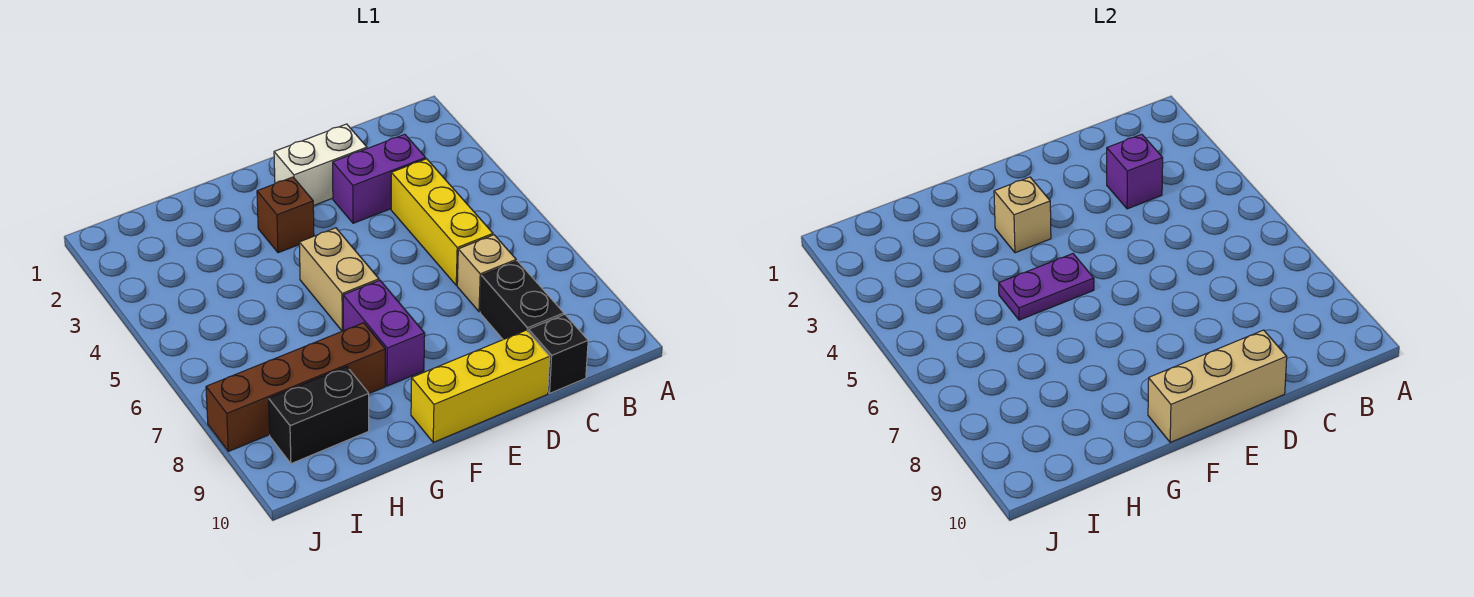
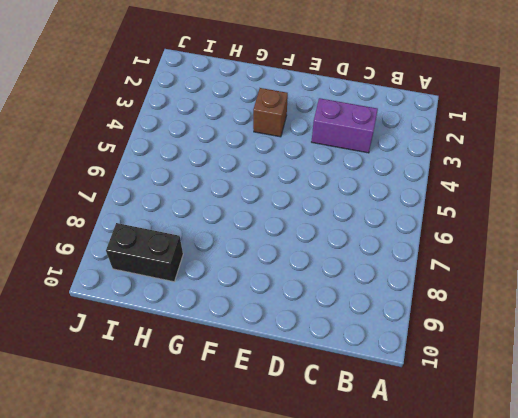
none -> yellow brick C4:C6 level 1
none -> tan brick C7 level 1
none -> black brick C8:C9 level 1

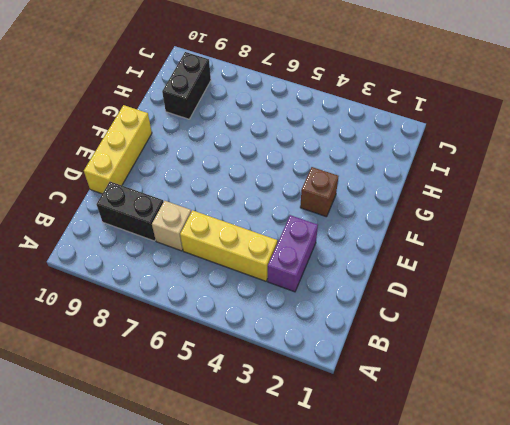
none -> black brick C10 level 1
none -> white brick D2:E2 level 1
none -> tan brick F5:F6 level 1

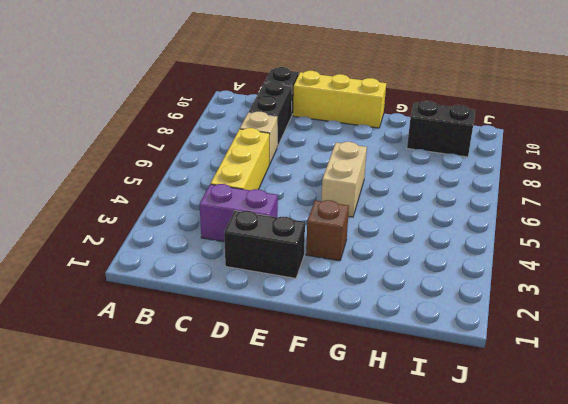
black brick D2:E2 level 1 -> white brick D2:E2 level 1
none -> purple brick F7:F8 level 1
none -> brown brick G8:J8 level 1
none -> purple brick C3 level 2

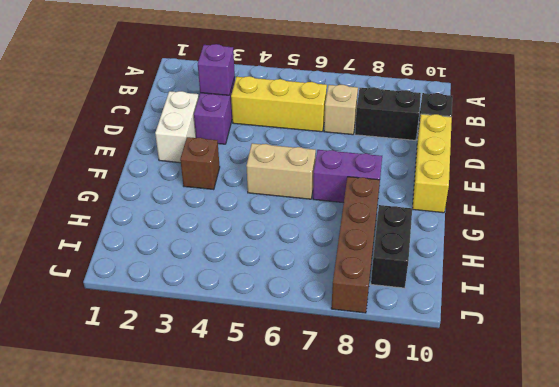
none -> tan brick D10:F10 level 2
none -> tan brick F3 level 2
none -> purple plate F5:G5 level 2

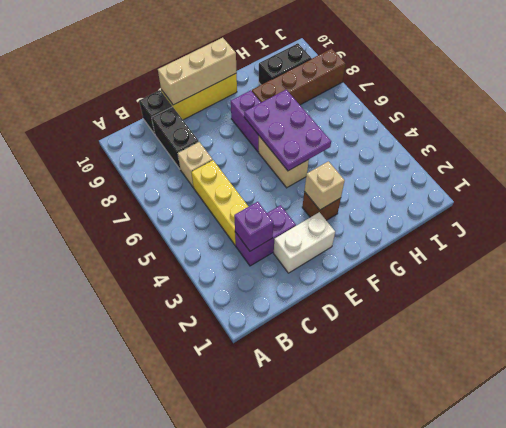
purple plate F5:G7 level 2 -> purple plate F5:G5 level 2

